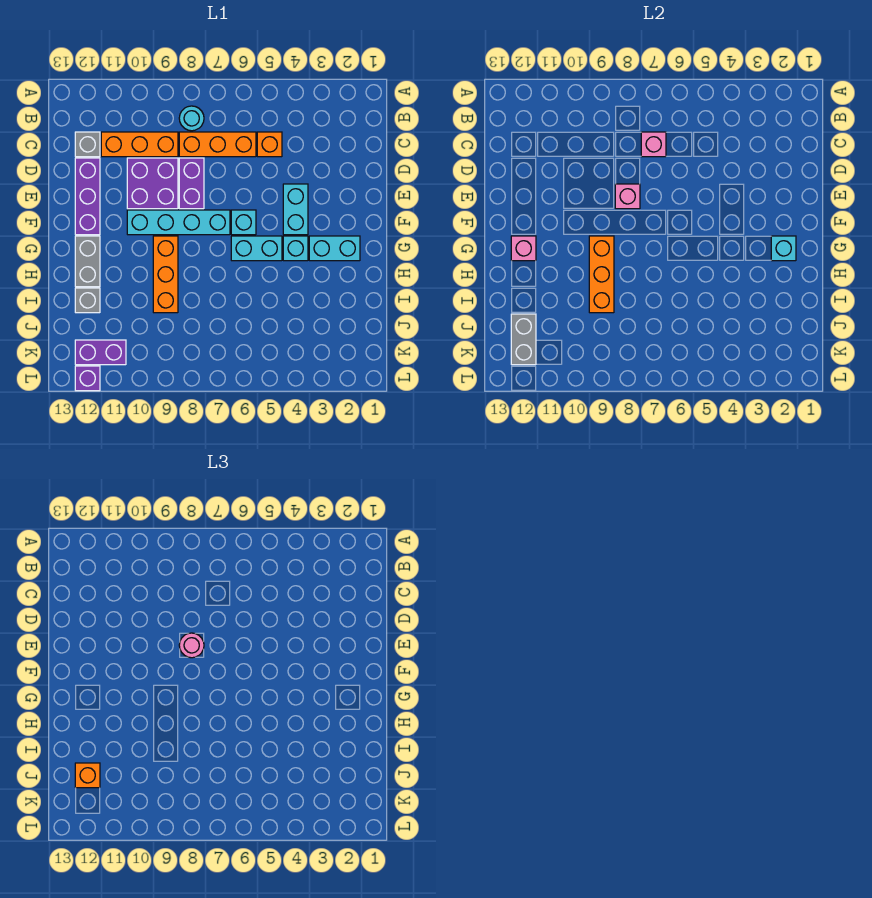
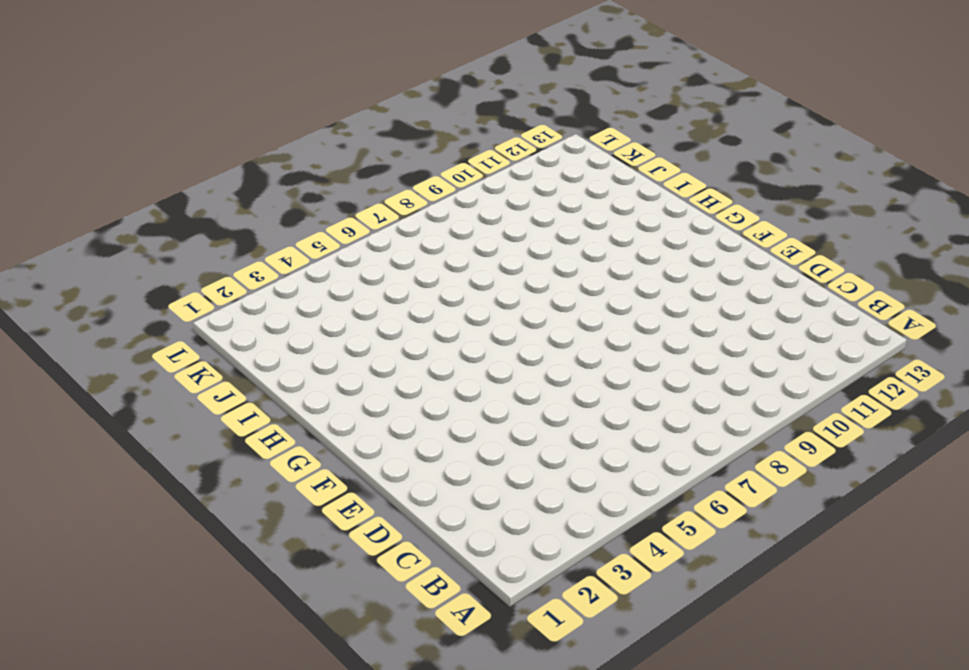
none -> cyan round brick B8 level 1
none -> orange brick C5 level 1
none -> orange brick C6:C8 level 1

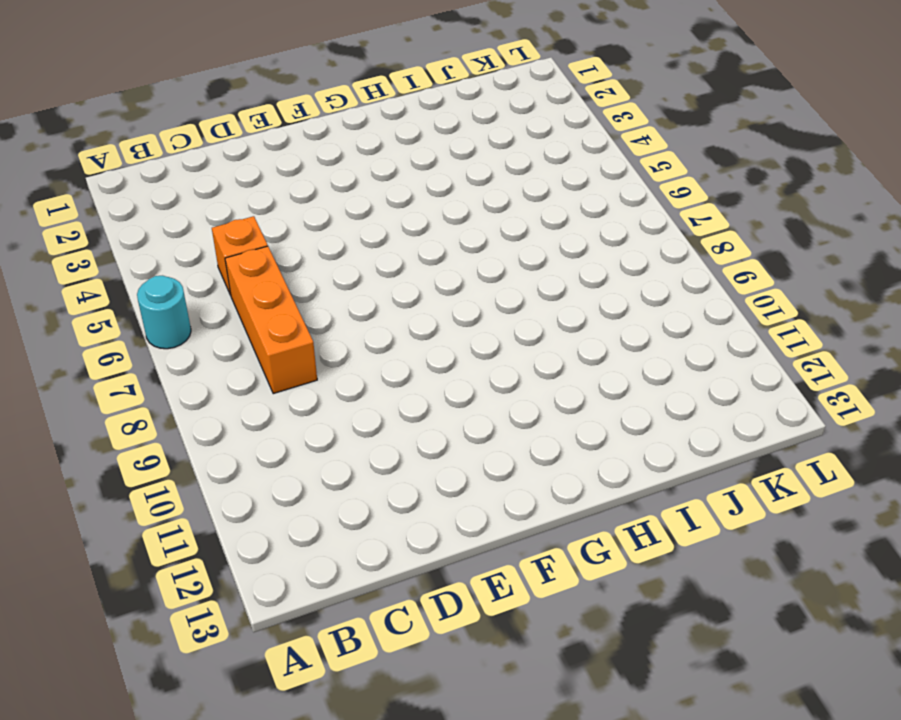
cyan round brick A6 level 1 -> cyan round brick B8 level 1
none -> orange brick C9:C11 level 1
none -> grey brick C12 level 1
none -> purple brick D8:E8 level 1

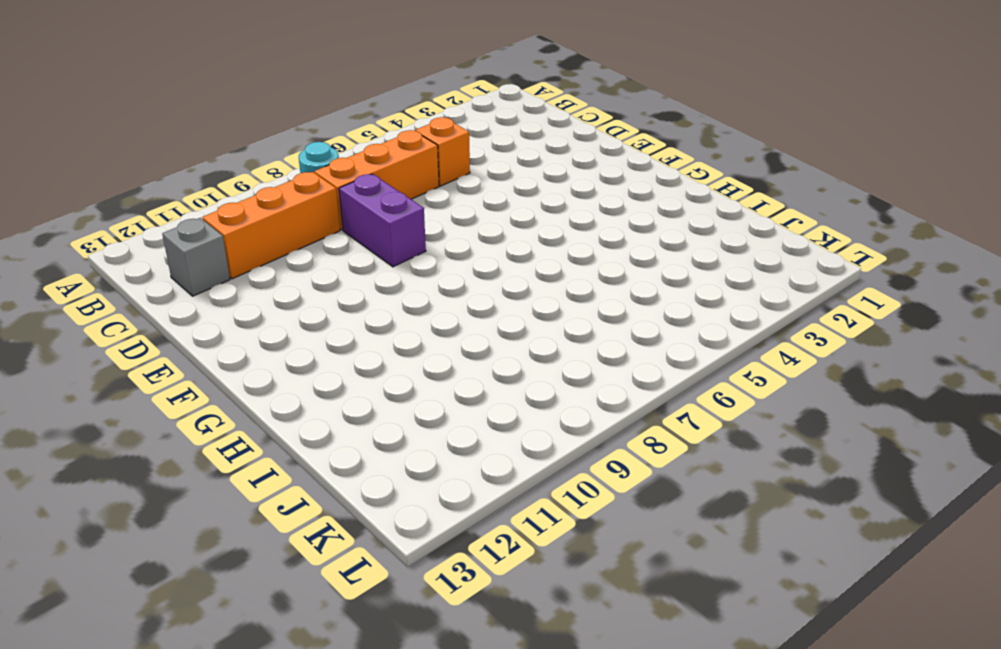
none -> purple brick D9:E10 level 1
none -> purple brick D12:F12 level 1
none -> cyan brick E4:F4 level 1

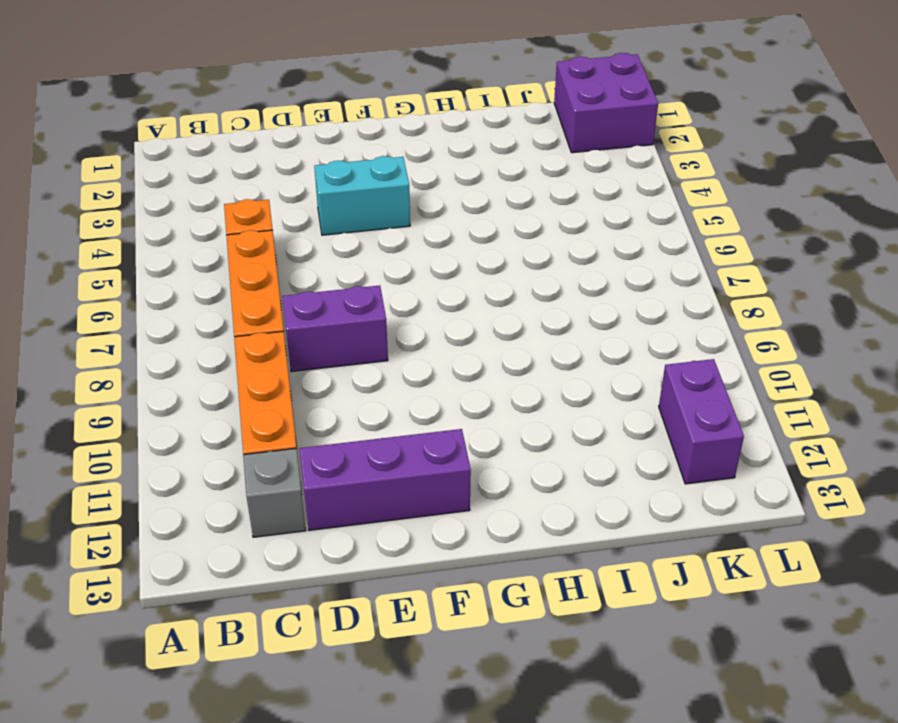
purple brick K1:L2 level 1 -> purple brick D9:E10 level 1
none -> cyan round brick B8 level 1
none -> cyan brick F6 level 1
none -> cyan brick F7:F10 level 1

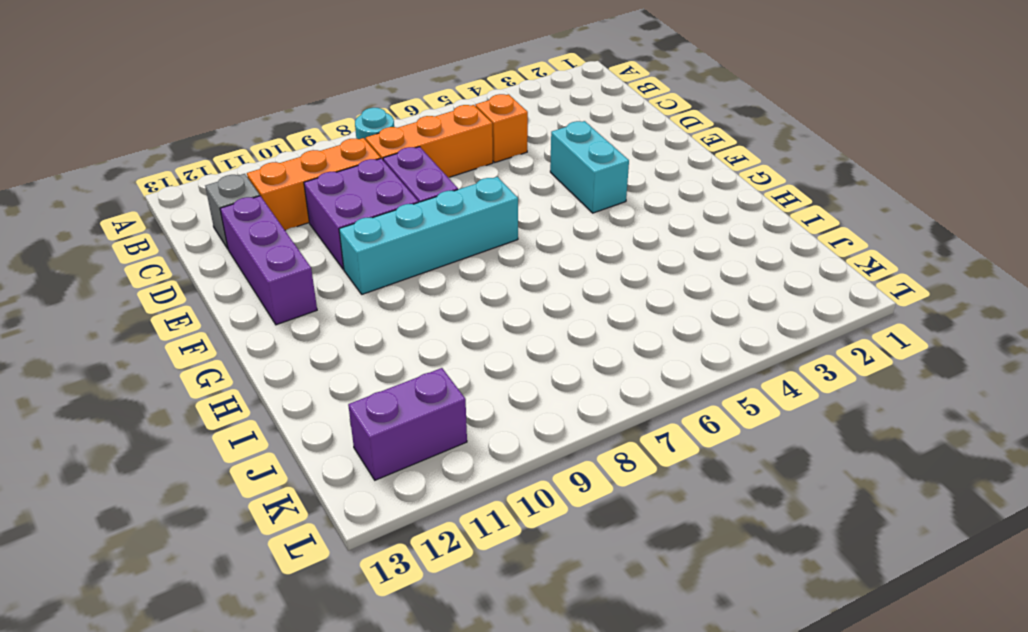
none -> cyan brick F6 level 1
none -> cyan brick G2:G3 level 1
none -> cyan brick G4 level 1

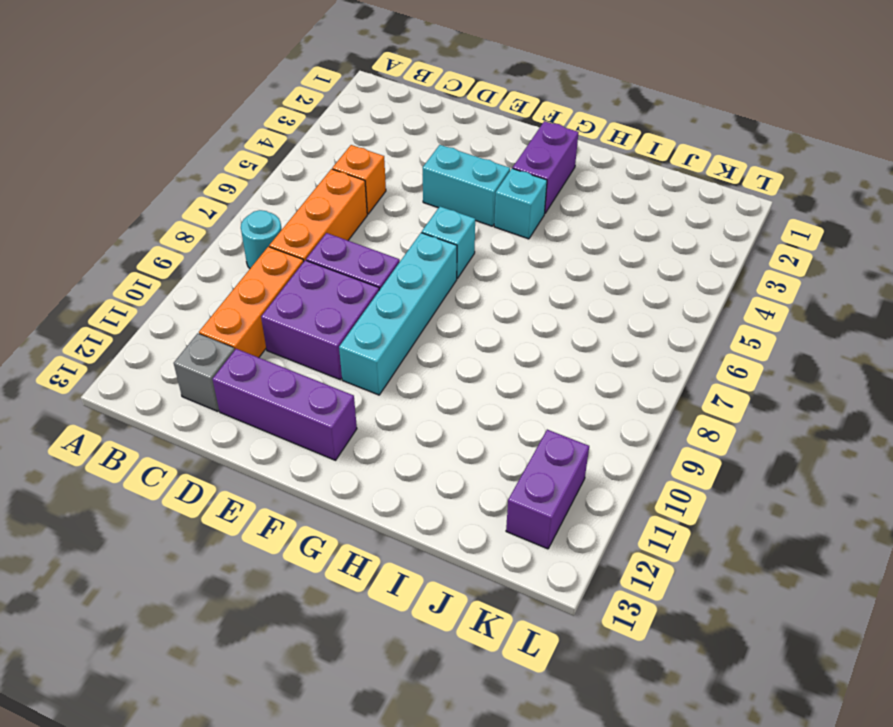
purple brick G2:G3 level 1 -> cyan brick G2:G3 level 1
none -> cyan brick G5:G6 level 1
none -> orange brick G9:I9 level 1
none -> grey brick G12:H12 level 1

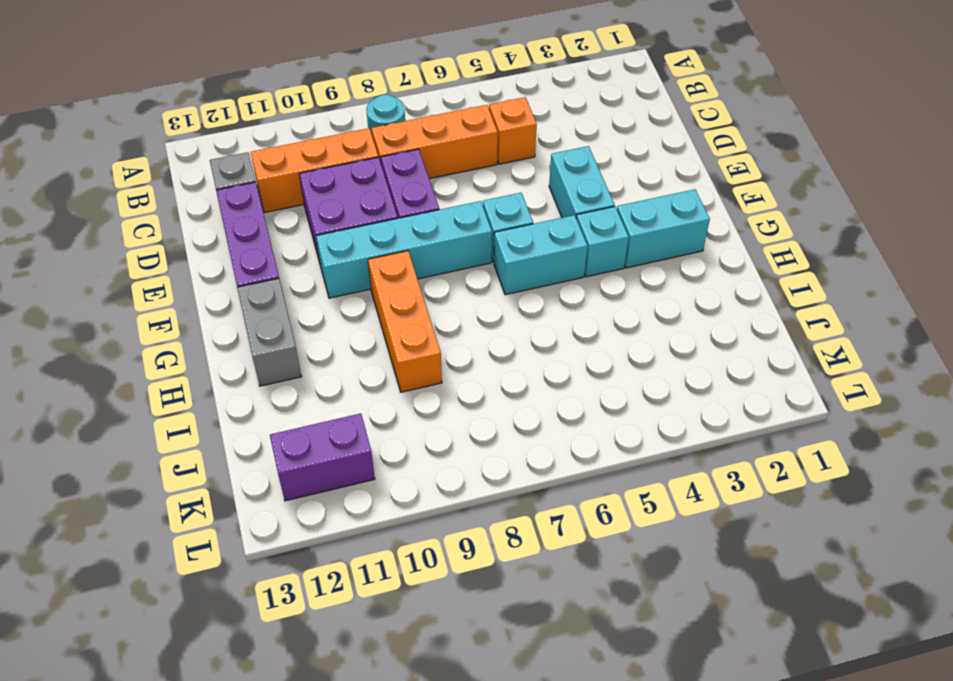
none -> grey brick I12 level 1
none -> purple brick L12 level 1
none -> pink brick C7 level 2

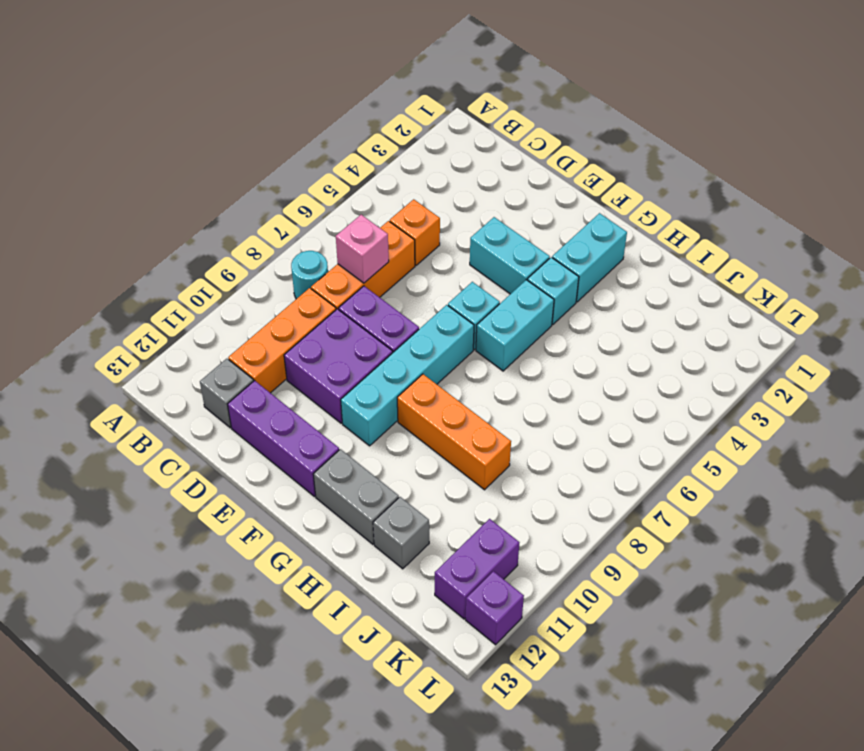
none -> pink brick E8 level 2
none -> cyan brick G2 level 2
none -> orange brick G9:I9 level 2

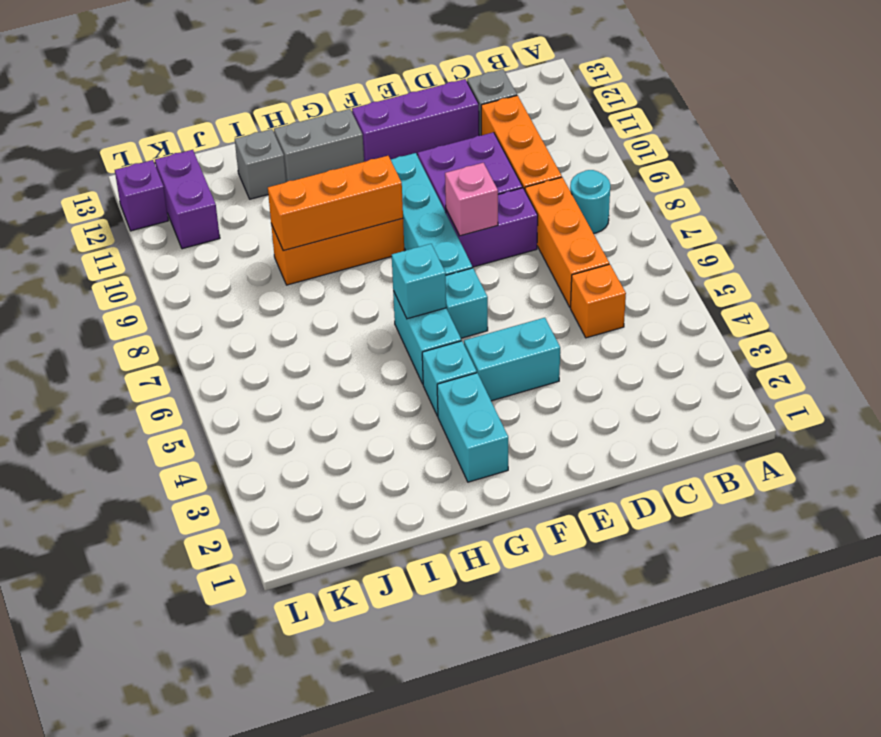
cyan brick G6 level 2 -> cyan brick G2 level 2
none -> pink brick C7 level 2
none -> pink brick G12 level 2
none -> grey brick J12:K12 level 2

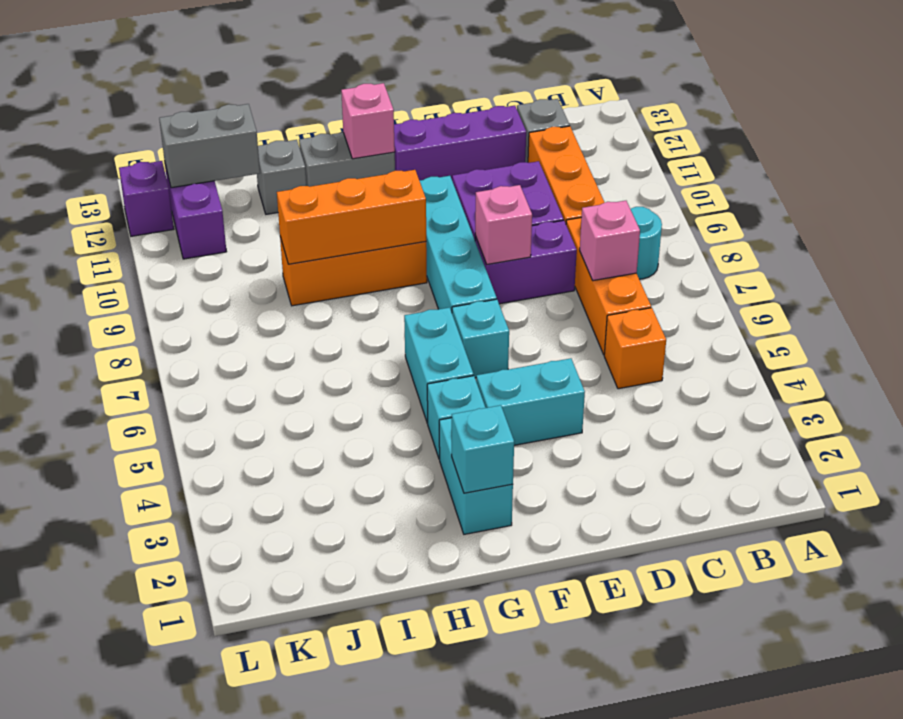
none -> pink round brick E8 level 3
none -> orange brick J12 level 3

